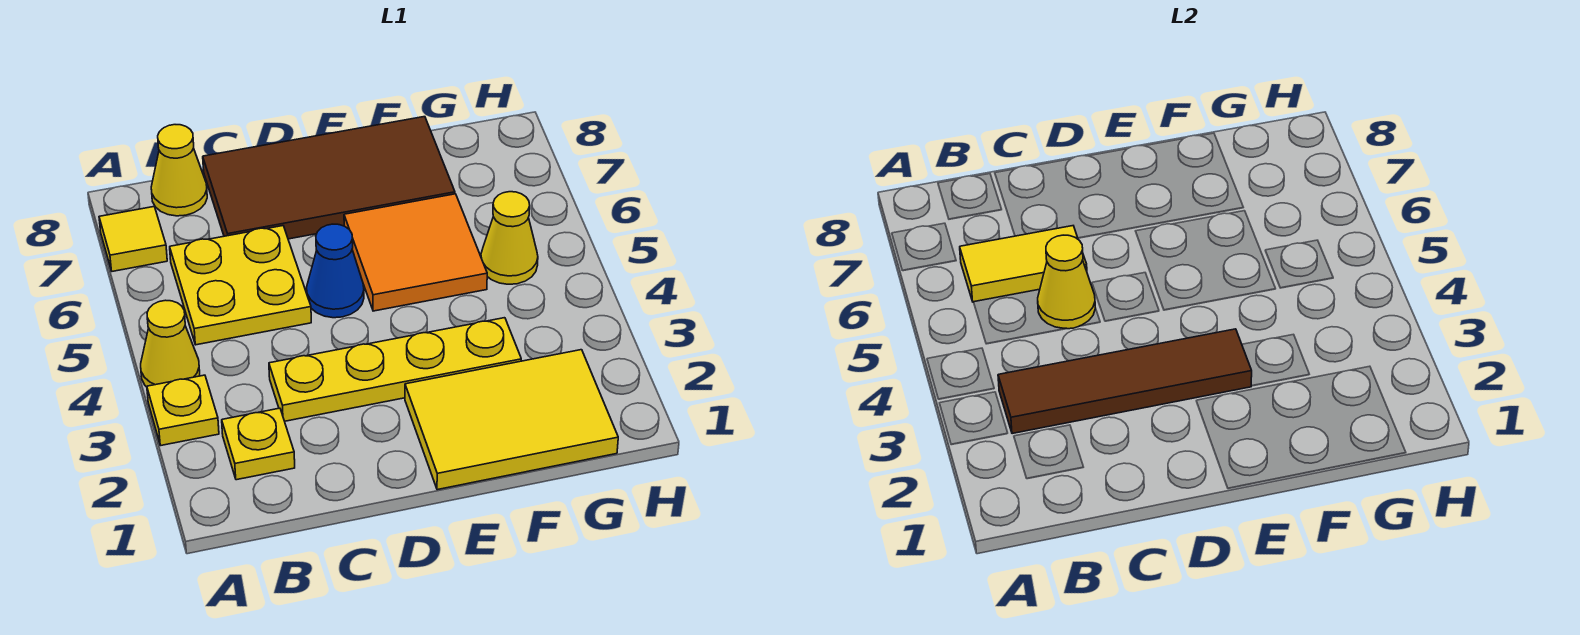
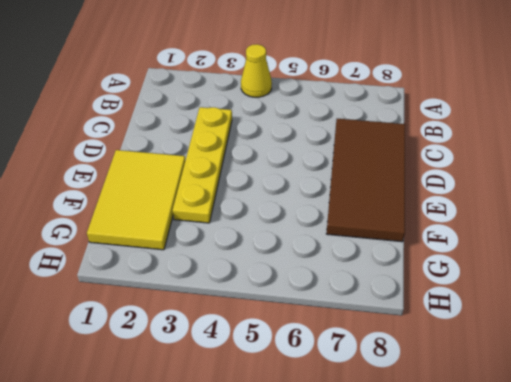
none -> yellow plate A3 level 1
none -> yellow tile A7 level 1
none -> yellow plate B2 level 1

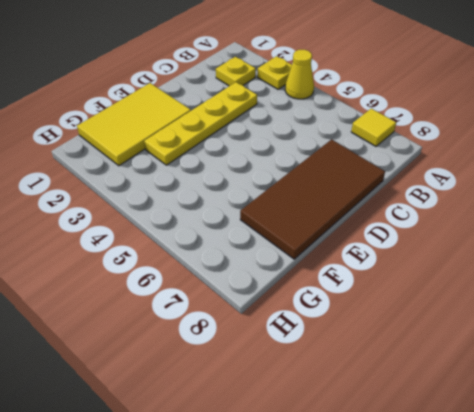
none -> yellow plate B5:C6 level 1
none -> yellow cone B8 level 1
none -> blue cone D5 level 1

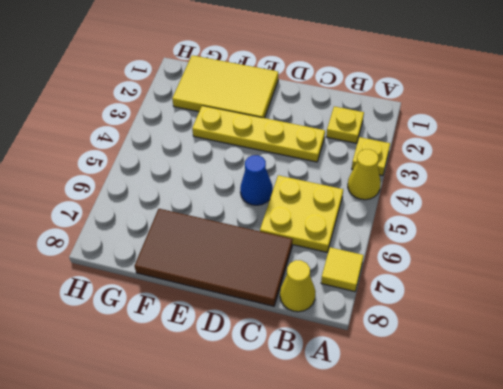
none -> orange tile E5:F6 level 1
none -> yellow cone G5 level 1
none -> brown tile B3:E3 level 2

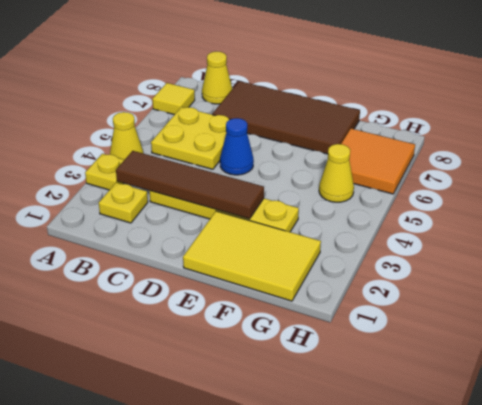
orange tile G6:H7 level 1 -> orange tile E5:F6 level 1
none -> yellow tile B6:C6 level 2
none -> yellow cone C5 level 2

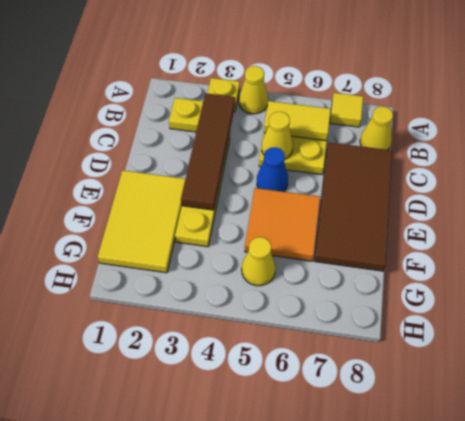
yellow tile B5:B6 level 2 -> yellow tile B6:C6 level 2

